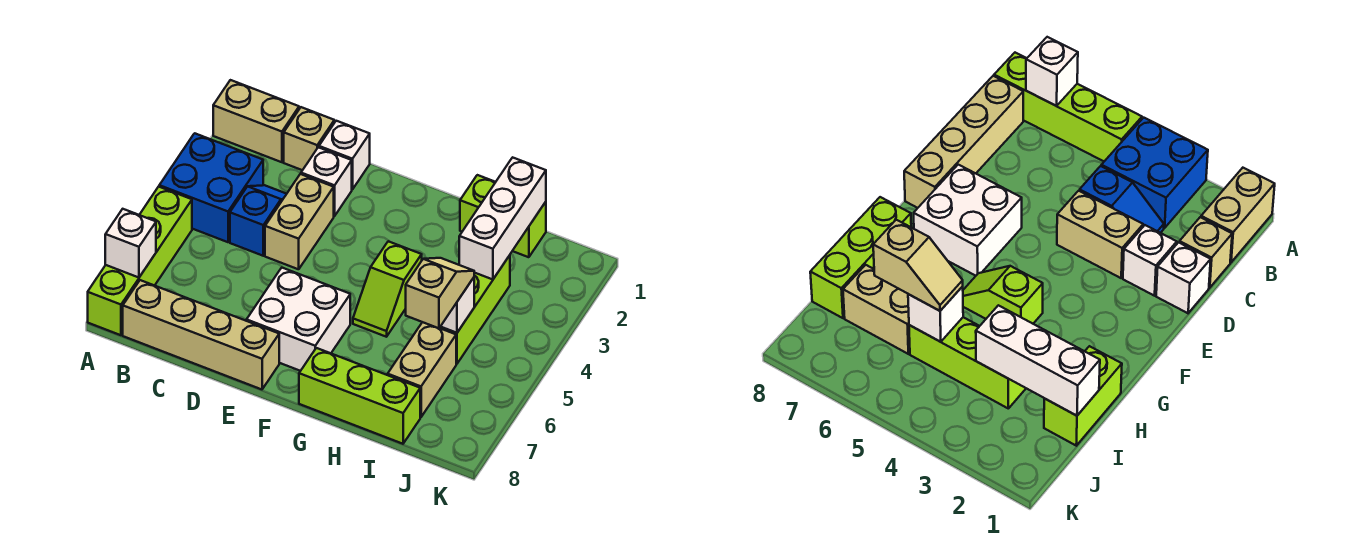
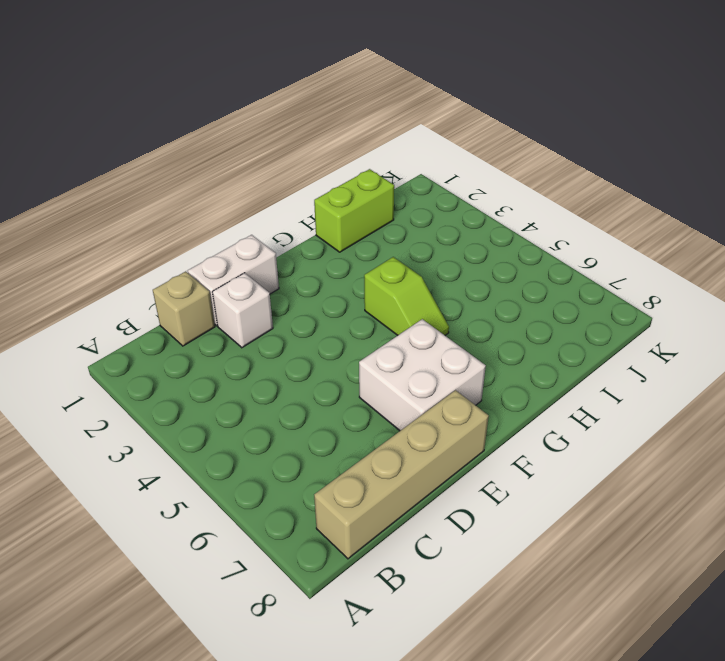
white brick D1:E1 level 1 -> white brick D1 level 1
none -> tan brick A1:B1 level 1
none -> blue brick A3:B4 level 1
none -> lime brick A5:A8 level 1

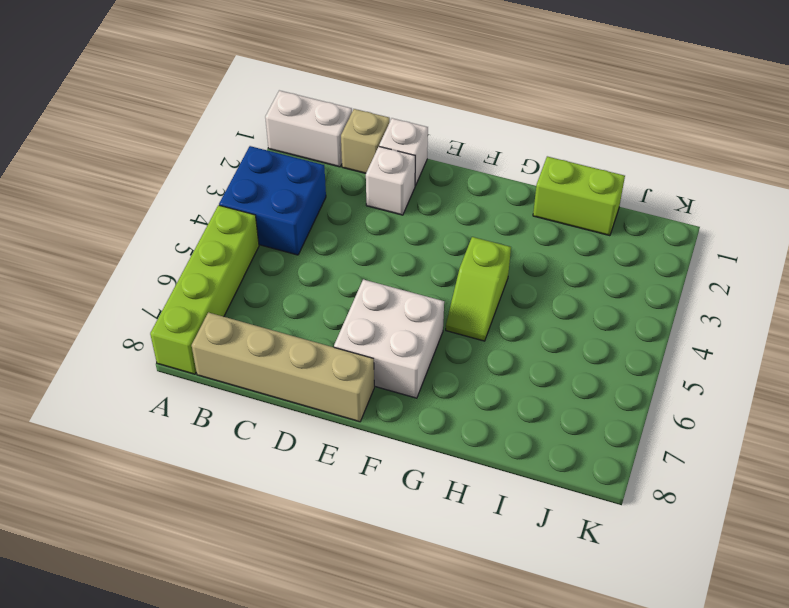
white brick A1:B1 level 1 -> tan brick A1:B1 level 1
none -> blue slope C3:C4 level 1 top 4
none -> tan brick D3:D4 level 1
none -> lime brick G8:I8 level 1

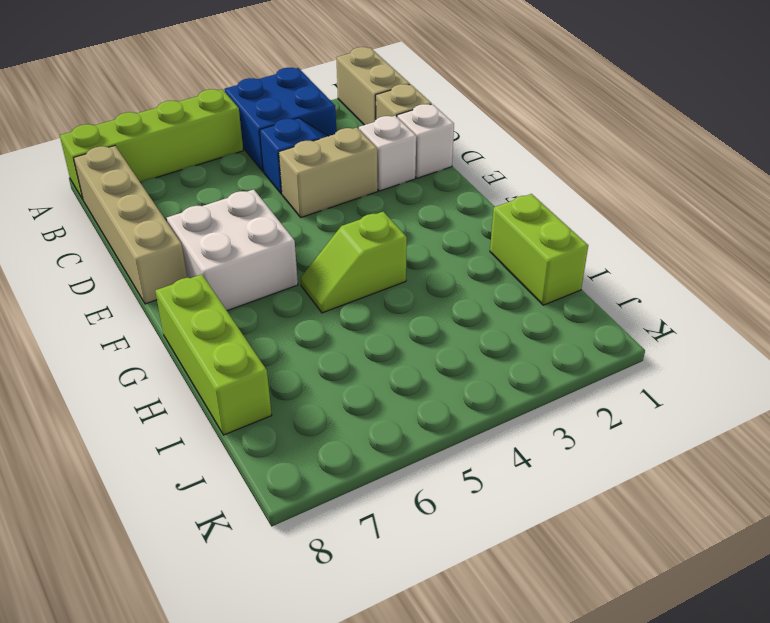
none -> lime brick I3:I5 level 1
none -> tan brick I6:I7 level 1
none -> white brick A7 level 2

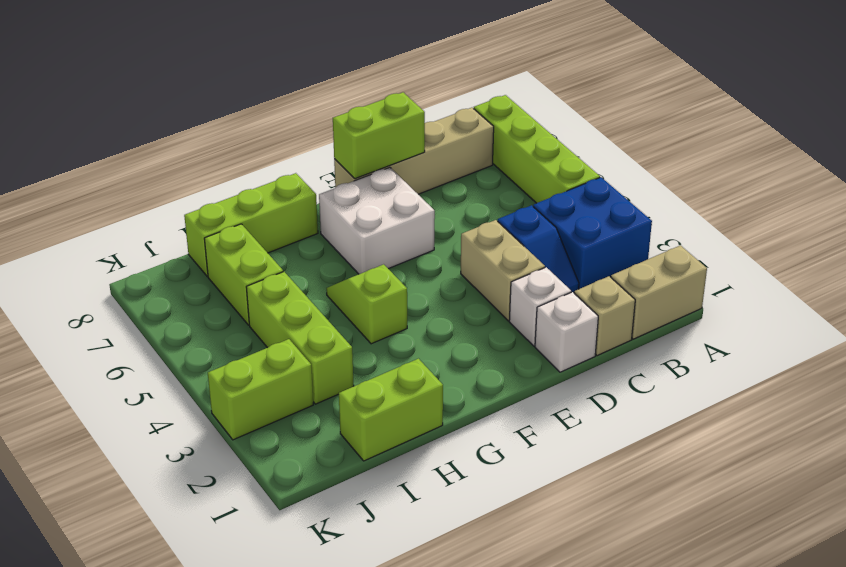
lime brick D8:E8 level 2 -> none
lime brick I6:I7 level 1 -> tan brick I6:I7 level 1
lime brick J3:K3 level 1 -> none
none -> white brick A7 level 2
none -> white brick I1:I3 level 2
none -> white brick I5 level 2

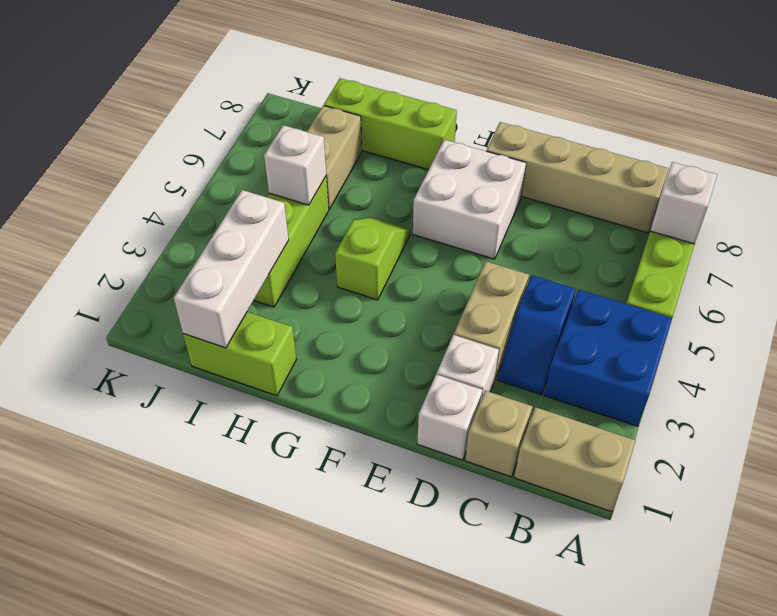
none -> tan slope I5:I6 level 3 top 6

